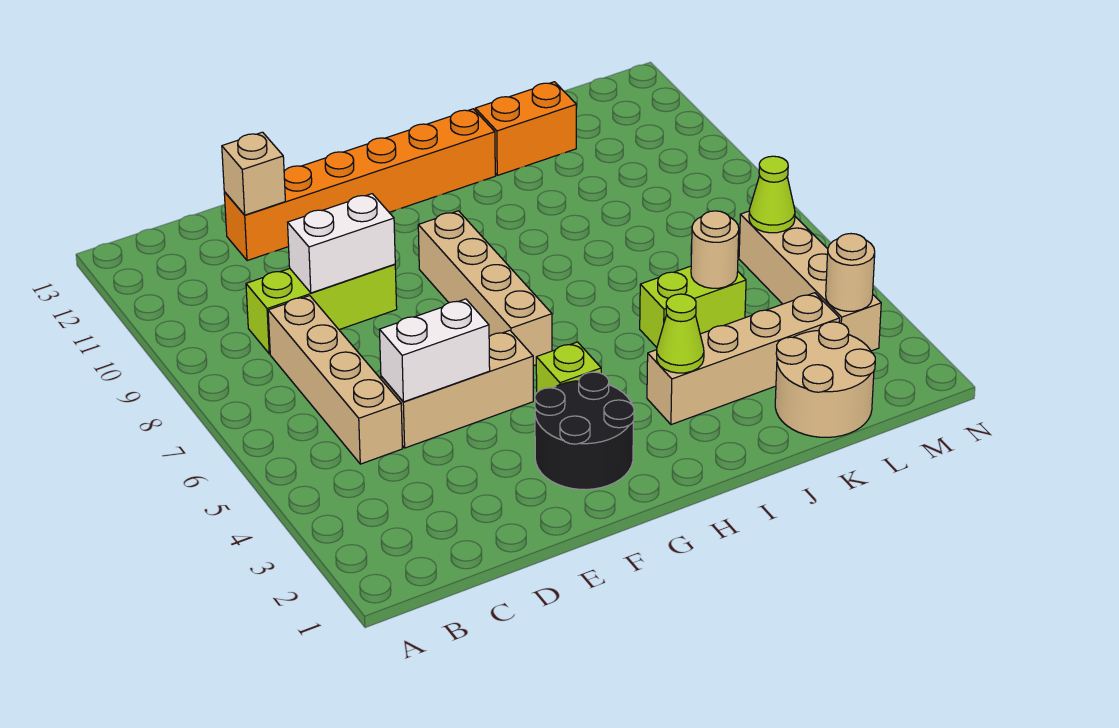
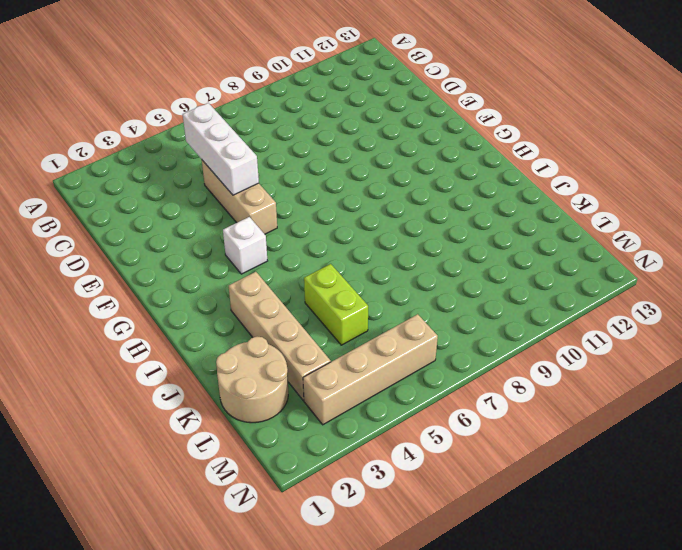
white brick C5:E5 level 2 -> white brick D5:E5 level 2
white brick G4 level 1 -> lime brick G4 level 1
none -> tan brick C5:C8 level 1
none -> lime brick C9:E9 level 1
none -> orange brick D12:I12 level 1

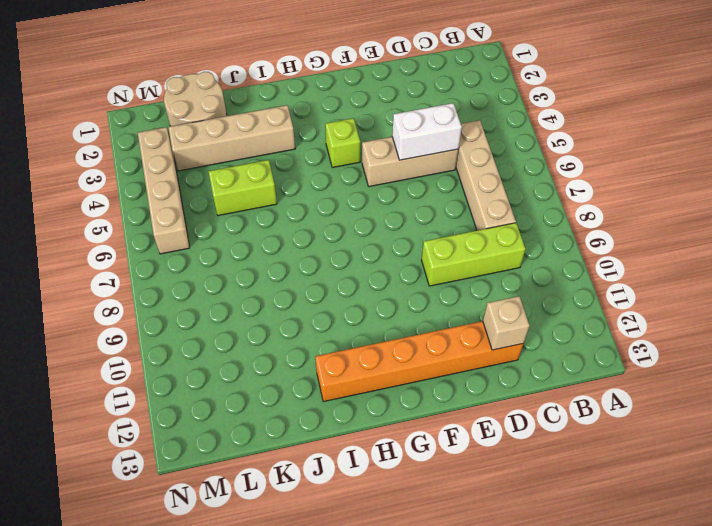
none -> black round brick F2:G3 level 1
none -> tan brick G6:G9 level 1
none -> orange brick J12:K12 level 1

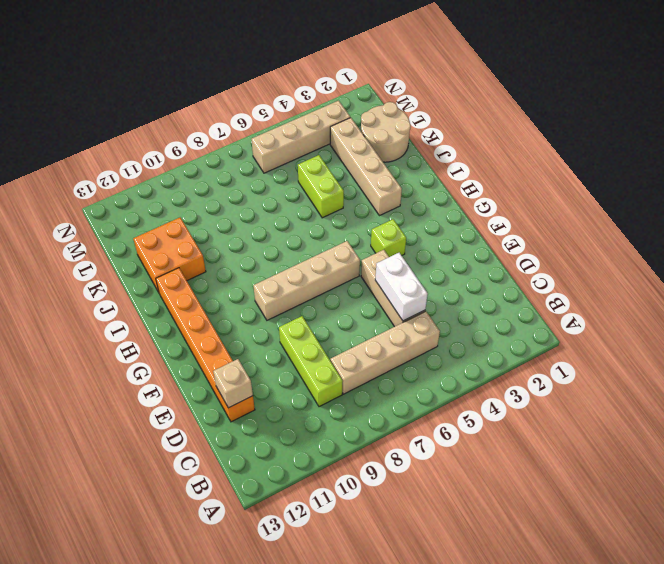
orange brick J11:K12 level 1 -> orange brick J12:K12 level 1
none -> black round brick F2:G3 level 1
none -> white brick D9:E9 level 2
none -> lime cone I3 level 2

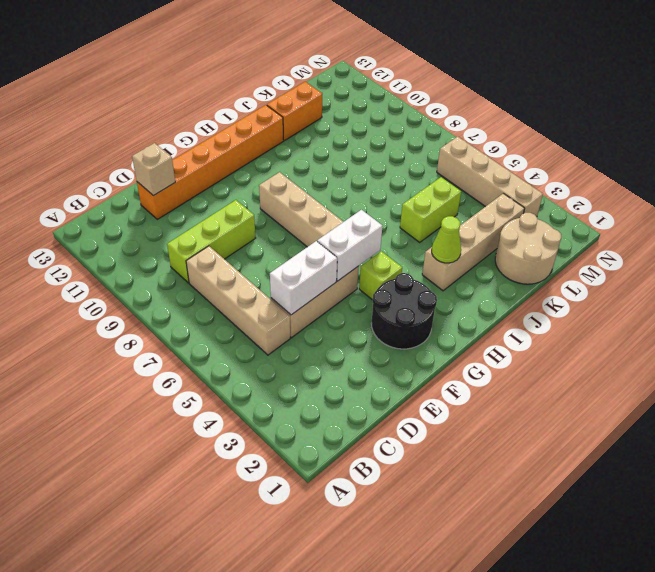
white brick F5:G5 level 2 -> white brick D9:E9 level 2
none -> tan round brick K5 level 2
none -> tan round brick M3 level 2
none -> lime cone M6 level 2

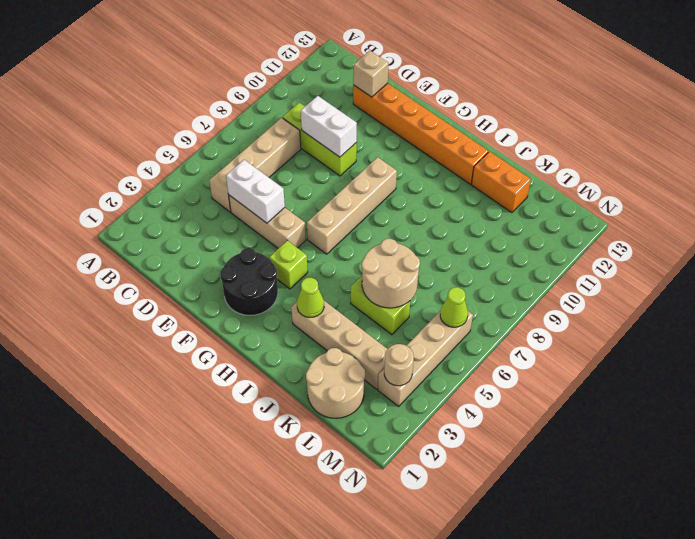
tan round brick J5:K6 level 2 -> tan round brick K5 level 2

